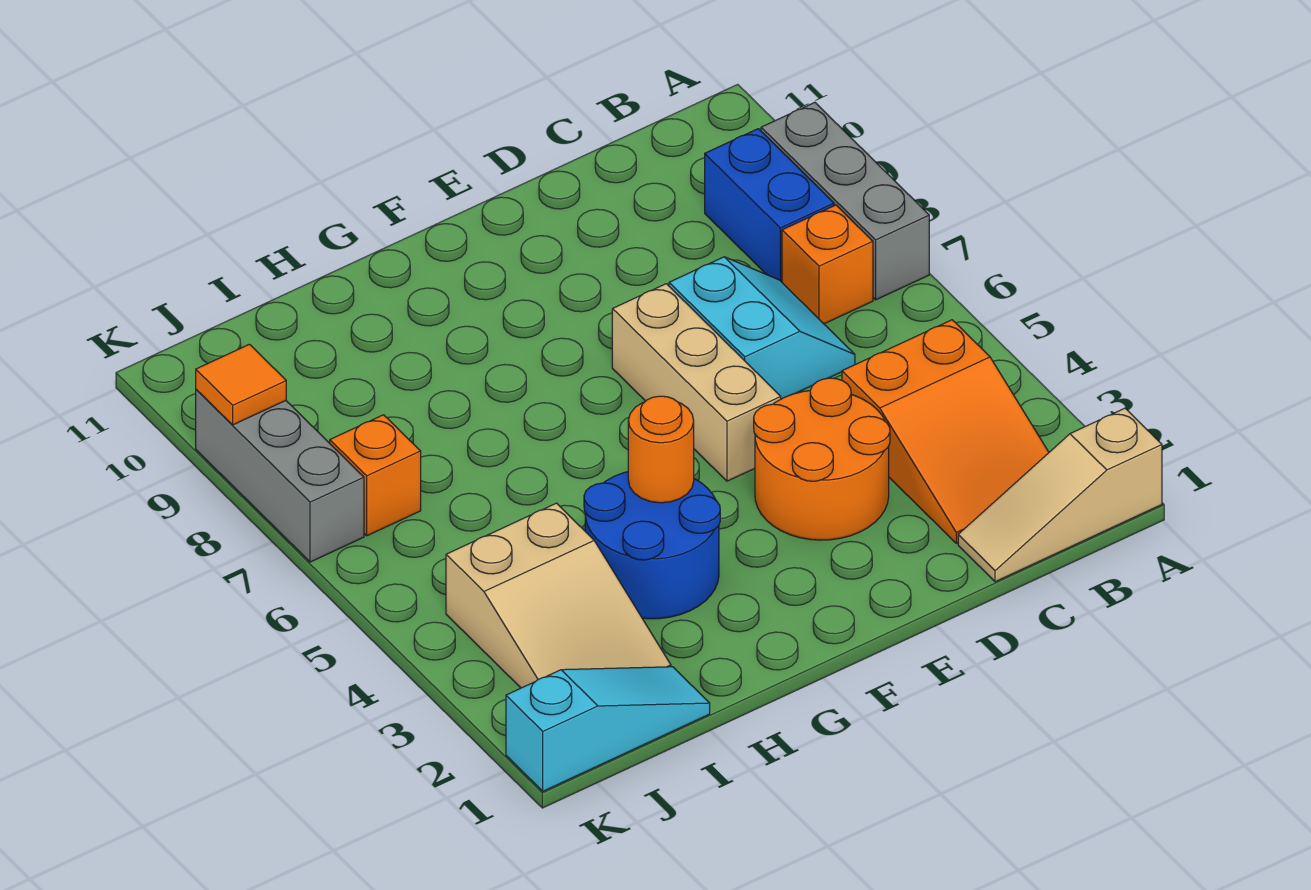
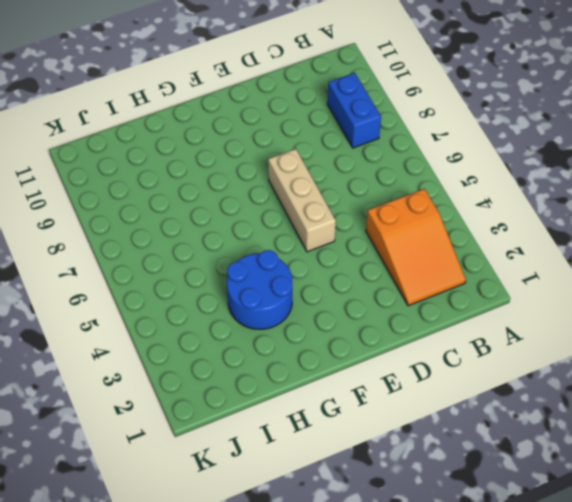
none -> tan slope A1:C1 level 1 top A
none -> grey brick A7:A9 level 1
none -> orange brick B7 level 1

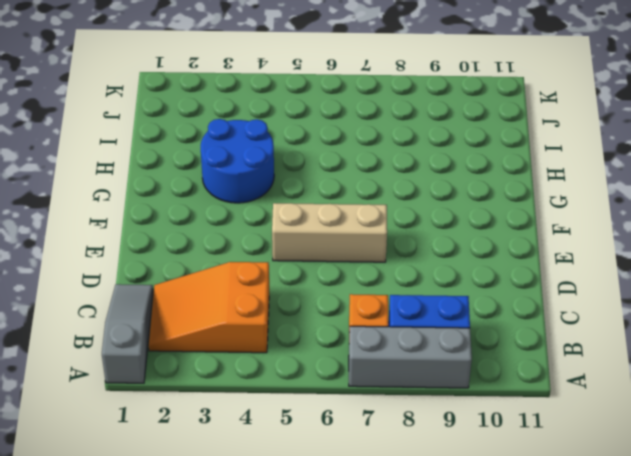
grey slope A1:C1 level 1 top A -> tan slope A1:C1 level 1 top A
none -> cyan slope C6:D7 level 1 top D
none -> orange round brick D3:E4 level 1
none -> cyan slope I1:K1 level 1 top K

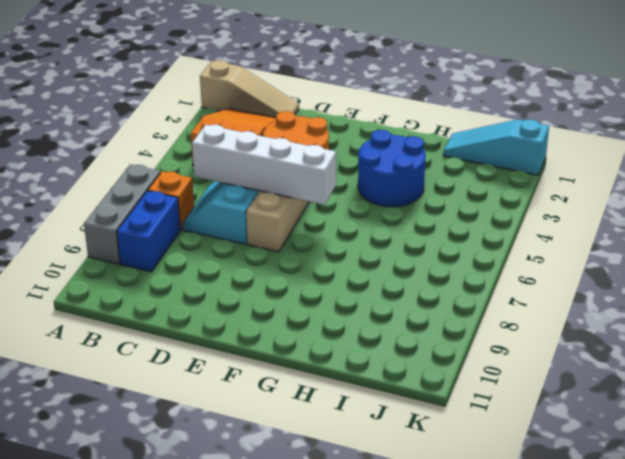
white brick C6:F6 level 2 -> none
none -> tan slope I2:J4 level 1 top 4
none -> orange brick J7 level 1
none -> grey brick K7:K9 level 1

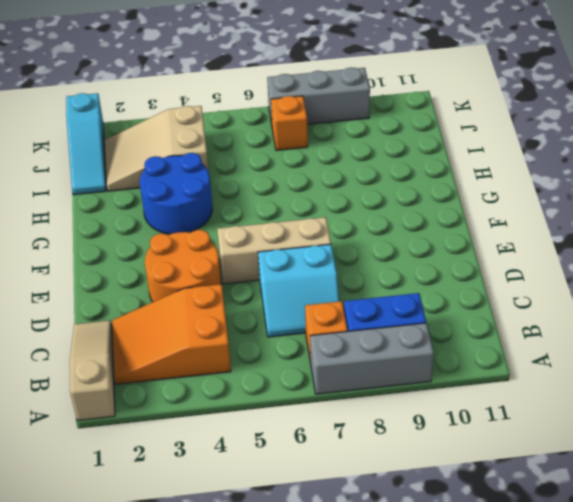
none -> orange round brick G4 level 2
none -> orange tile K9 level 2

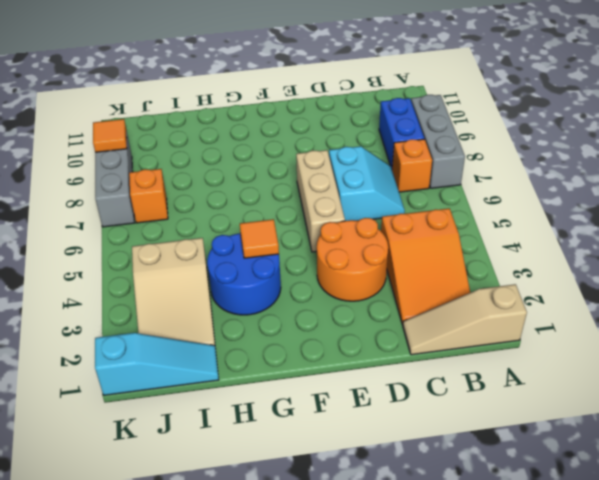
orange tile G4 level 2 -> orange round brick G4 level 2

